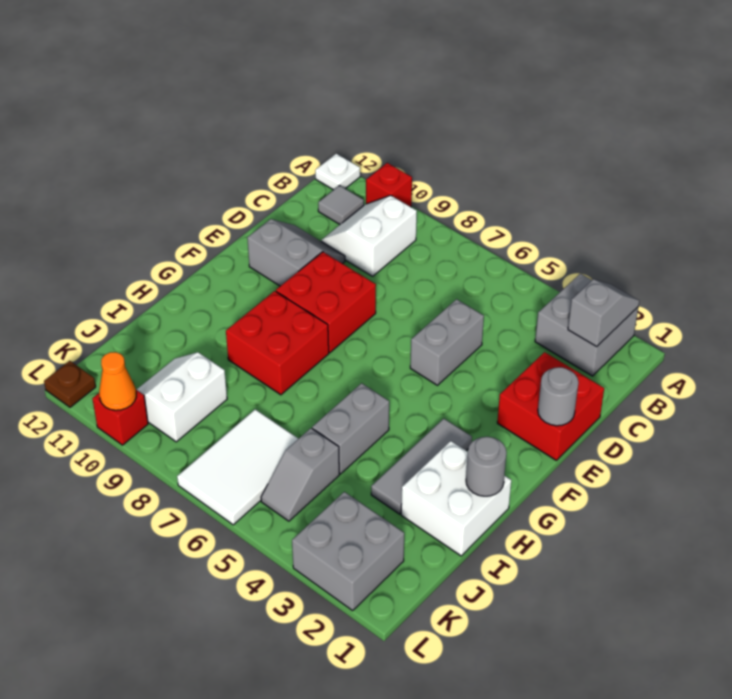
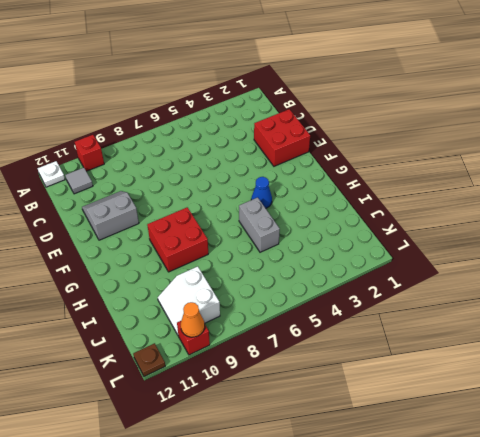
blue cone G4 level 1 -> none
none -> grey brick A2:B3 level 1
none -> white slope B9:C10 level 1 top 9
none -> grey brick D5:E5 level 1

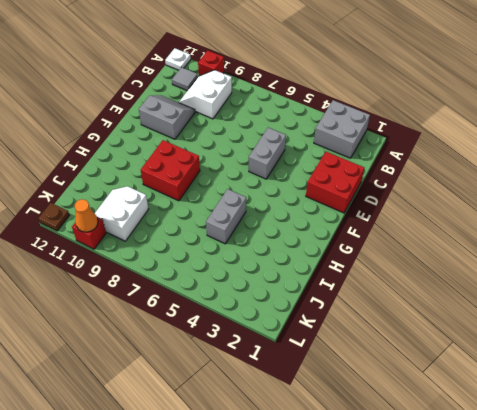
none -> red brick E8:F9 level 1
none -> grey tile G3:I3 level 1
none -> white brick H1:I2 level 1

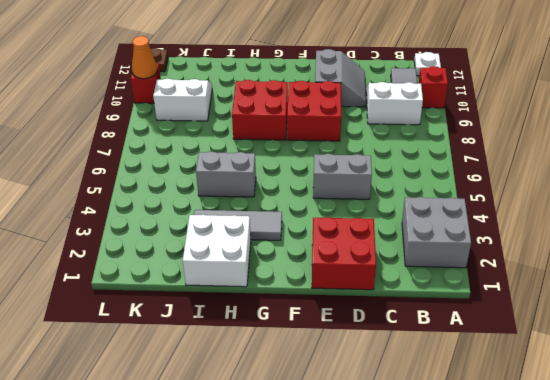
none -> grey slope J5:K5 level 1 top J
none -> white tile J6:L7 level 1
none -> grey brick K2:L3 level 1

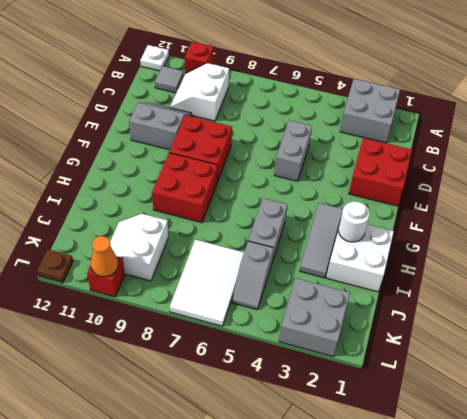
white round brick H2 level 2 -> none
none -> grey slope A2:B2 level 2 top B
none -> grey round brick E1 level 2
none -> grey round brick H1 level 2

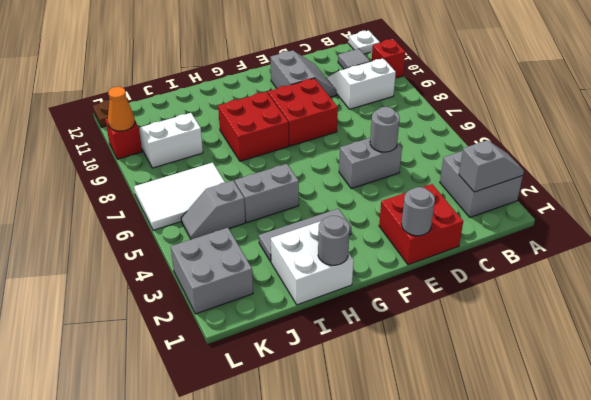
grey round brick D5 level 2 -> none

